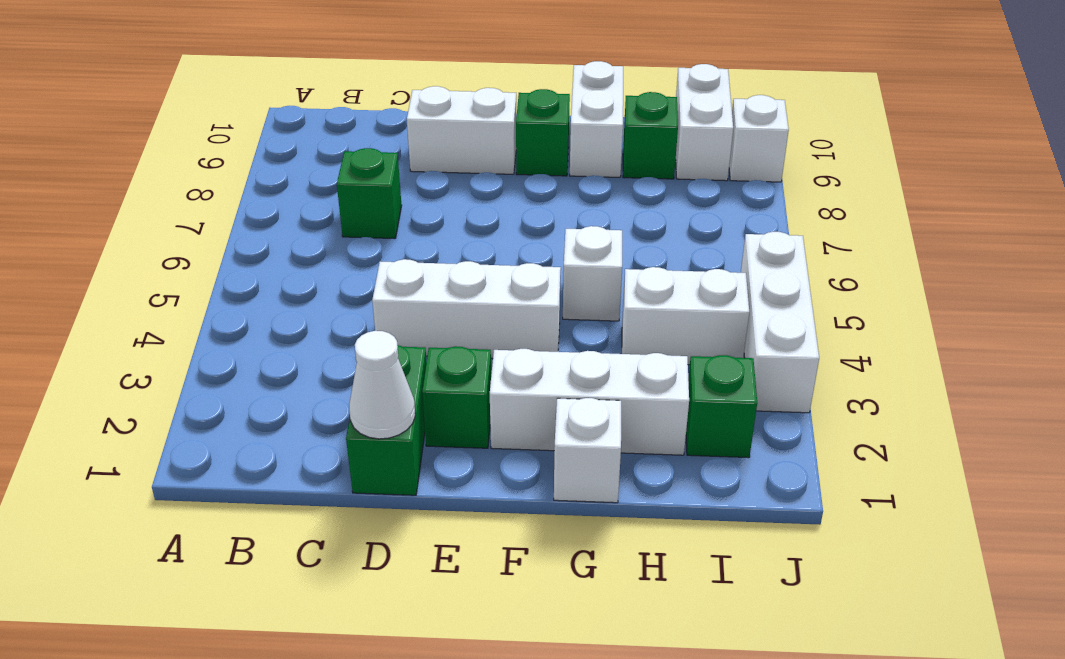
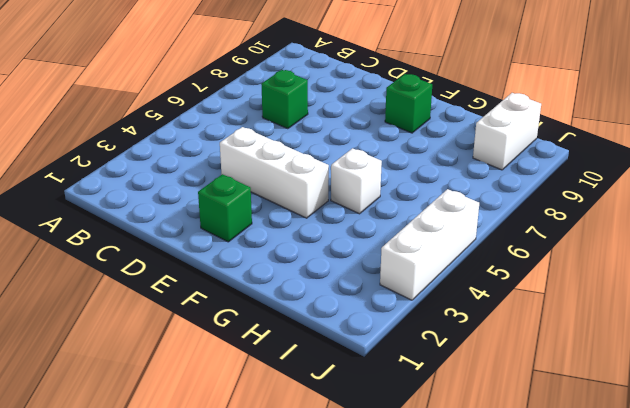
none -> green brick D1:D2 level 1
none -> white brick D9:E9 level 1
none -> white brick F2:H2 level 1

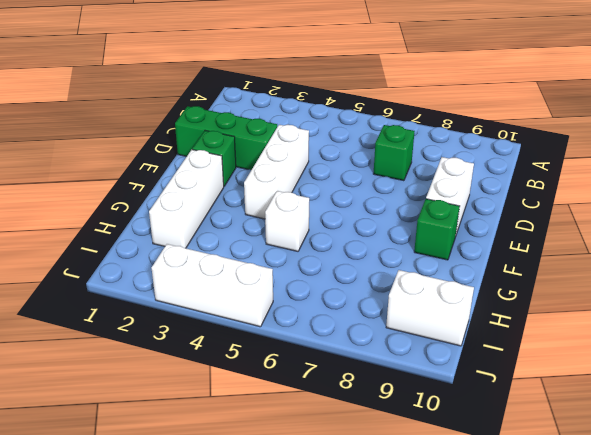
green brick D1:D3 level 1 -> green brick D1:D2 level 1
none -> white brick G1 level 1
none -> white brick G9:G10 level 1
none -> white brick H4:I4 level 1

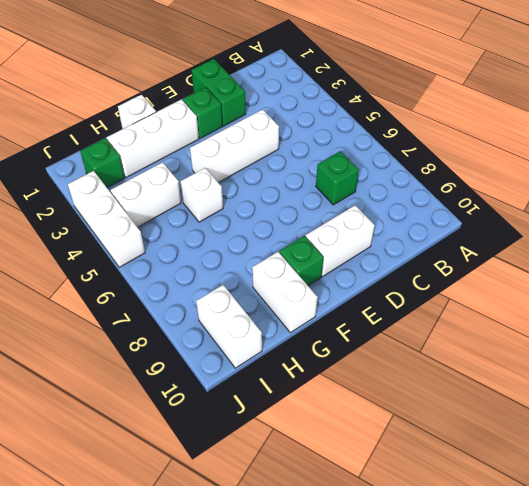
none -> green brick H9 level 1
none -> white brick J9 level 1
none -> white cone D1 level 2

